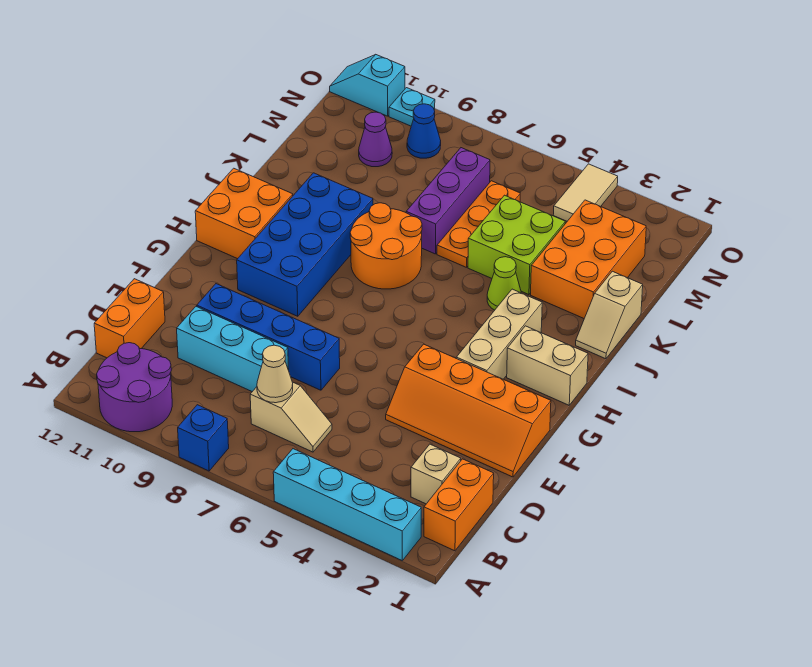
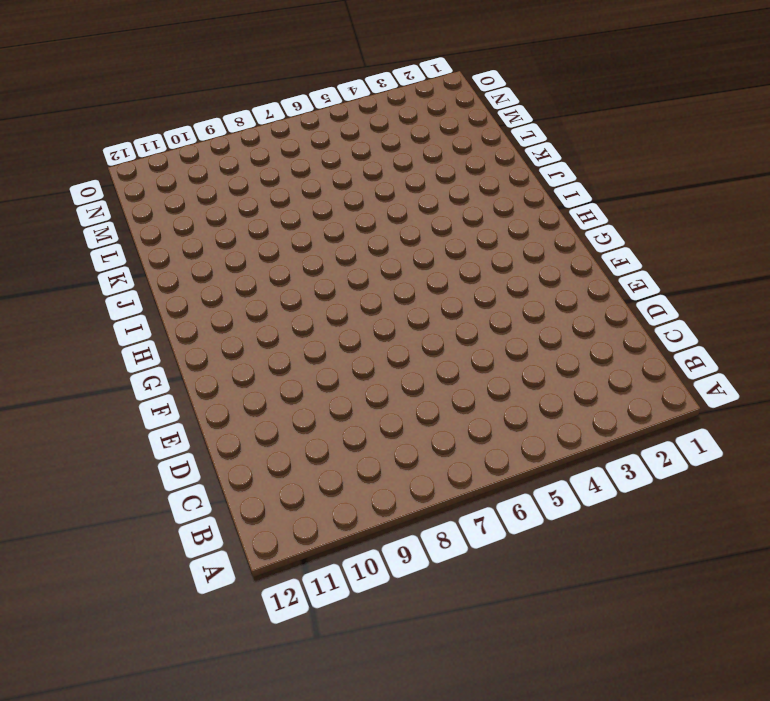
none -> cyan brick A2:A5 level 1
none -> blue brick A8 level 1
none -> purple round brick A10:B11 level 1

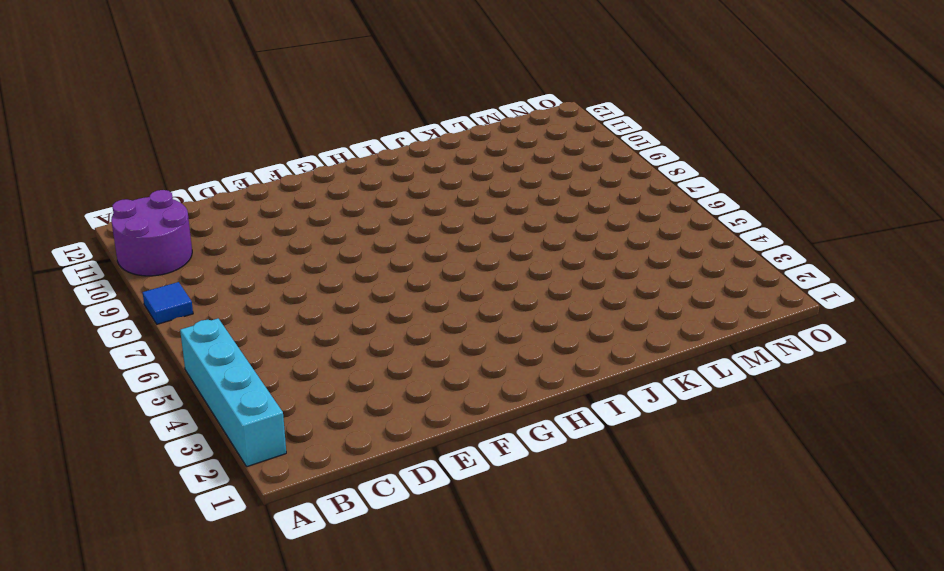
blue tile A8 level 1 -> blue brick A8 level 1
none -> orange brick B1:C1 level 1
none -> tan brick C2 level 1
none -> tan slope C6:C7 level 1 top 7

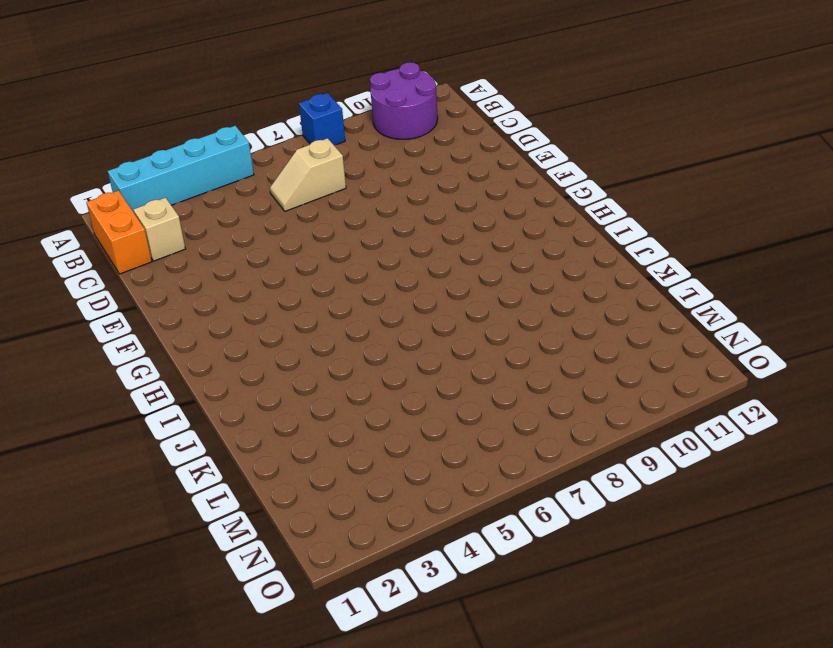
none -> orange brick C12:D12 level 1
none -> cyan brick D8:D10 level 1
none -> orange slope E1:F4 level 1 top F

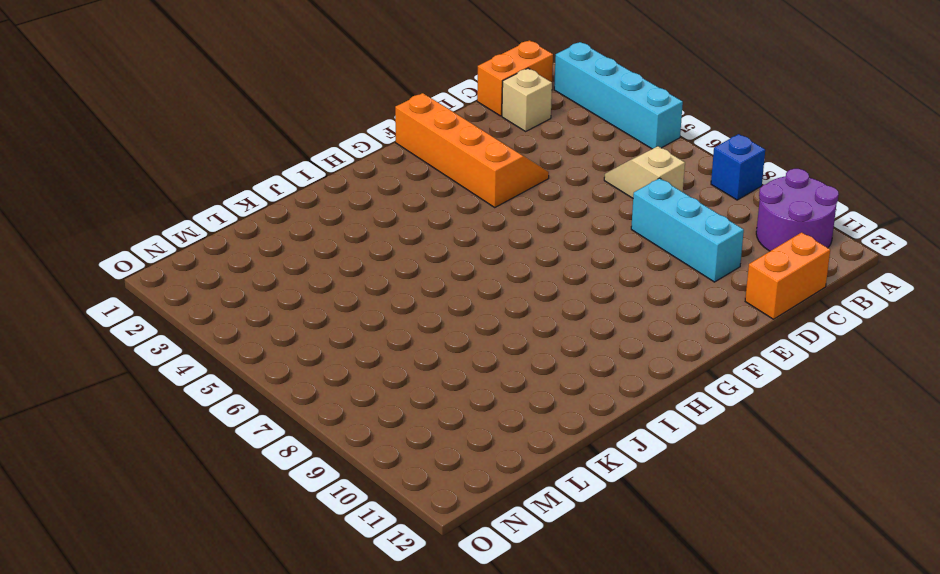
none -> blue brick E7:E10 level 1
none -> tan brick G3:I3 level 1
none -> blue brick G9:J10 level 1

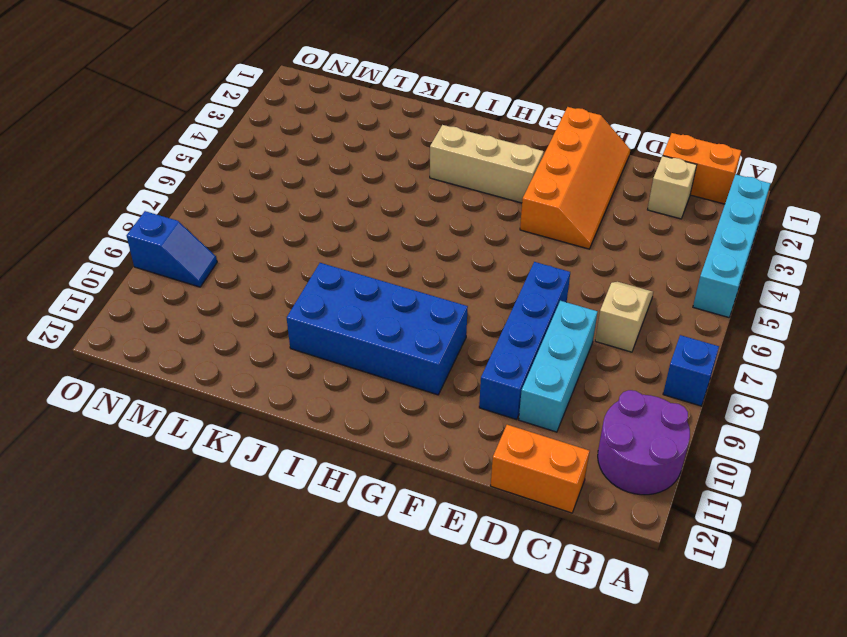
blue slope N9:O9 level 1 top O -> blue cone N9 level 1
none -> tan brick H1:H2 level 1
none -> orange brick H11:I12 level 1
none -> orange round brick I7:J8 level 1

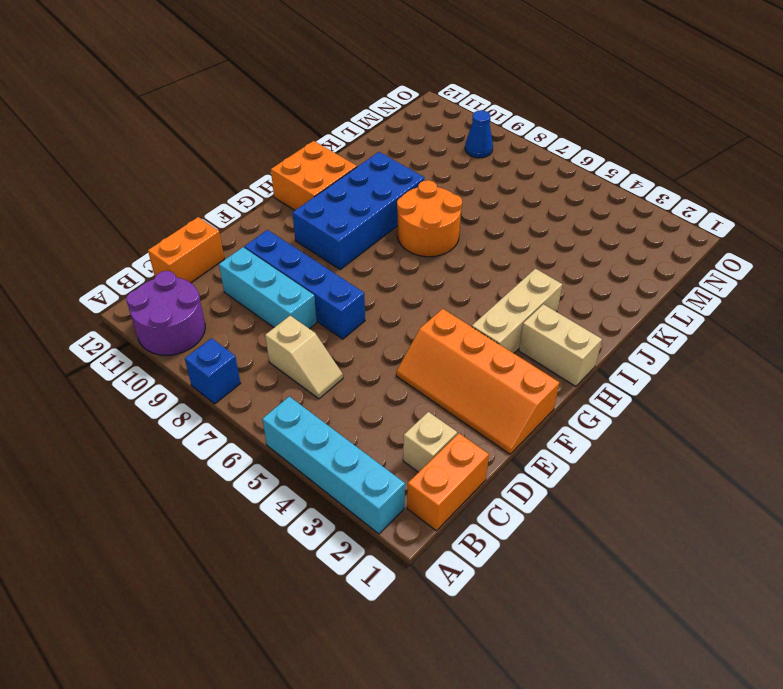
none -> tan slope J1:K1 level 1 top K
none -> lime cone J4 level 1
none -> orange brick K2:M3 level 1

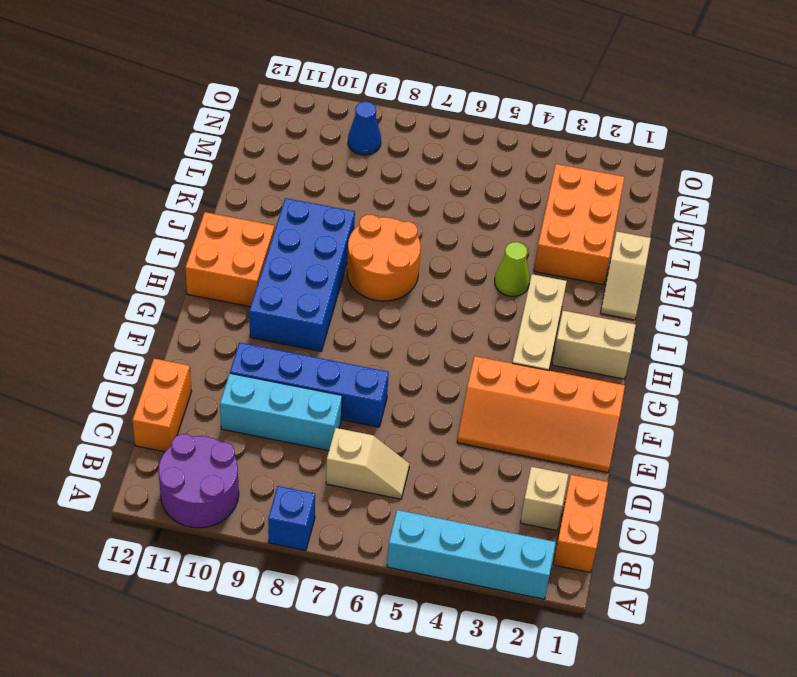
none -> lime brick K4:L5 level 1
none -> orange plate K6:M6 level 1
none -> purple brick K7:M7 level 1

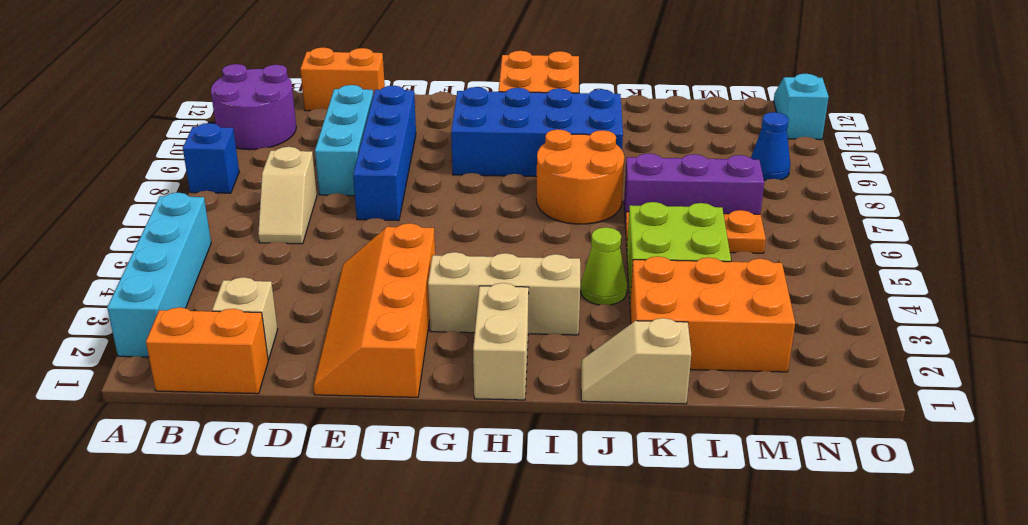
none -> purple cone M10 level 1
none -> tan tile N4:O4 level 1
none -> cyan plate O10 level 1

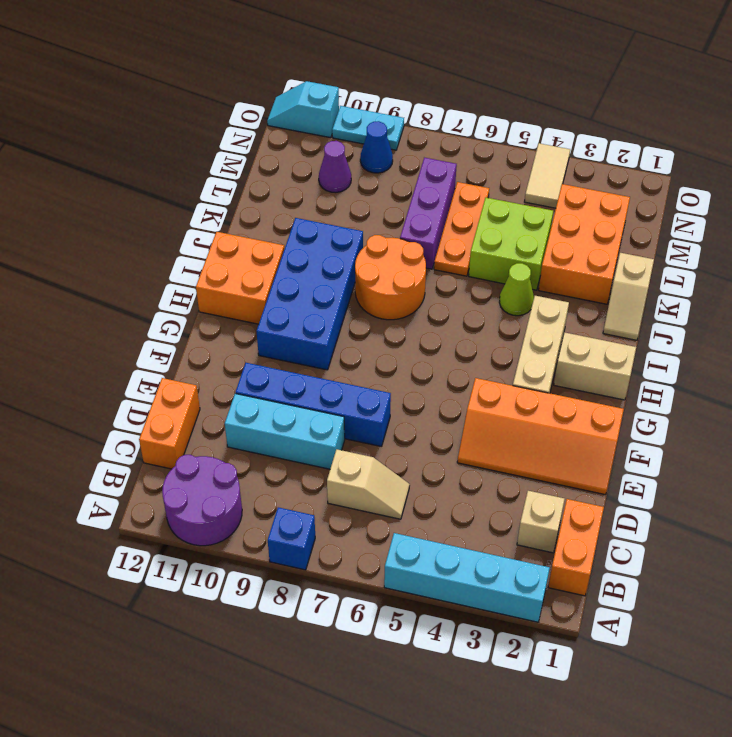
cyan plate O9:O10 level 1 -> cyan plate O10 level 1
none -> tan cone C7 level 2

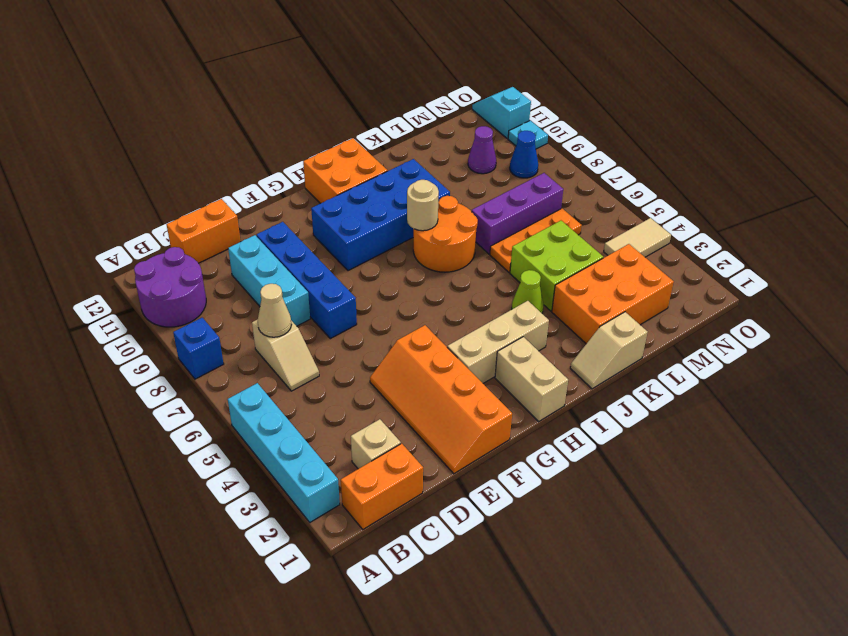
tan round brick I8 level 2 -> none

